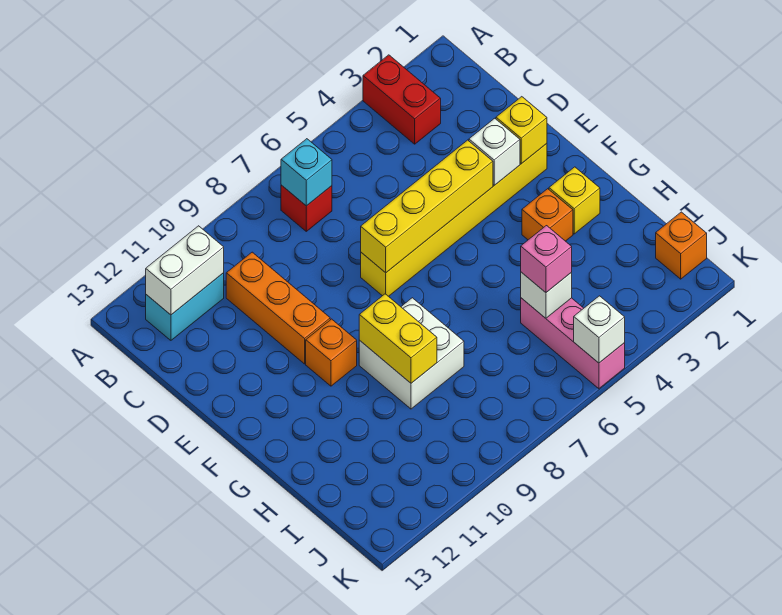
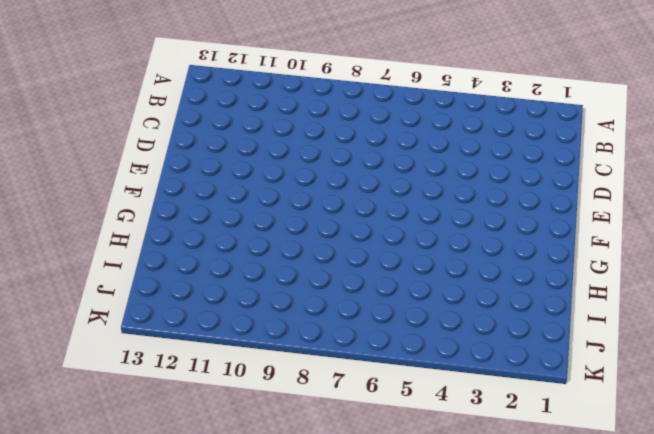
none -> red brick A3:B3 level 1
none -> red brick B7 level 1
none -> cyan brick B11:B12 level 1

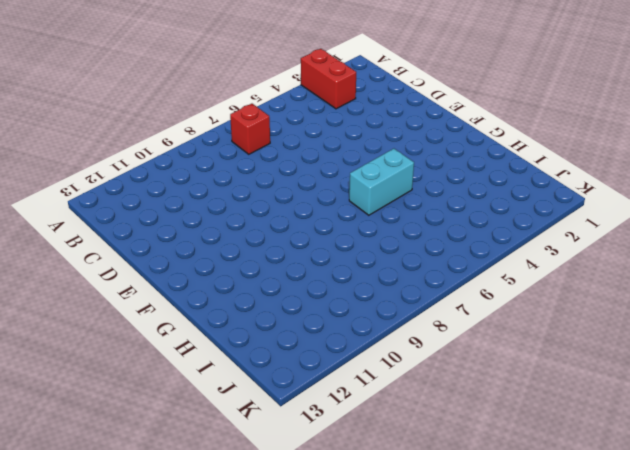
cyan brick G5:G6 level 1 -> cyan brick B11:B12 level 1
none -> orange brick C10:E10 level 1
none -> yellow brick E2:E7 level 1
none -> orange brick F10 level 1

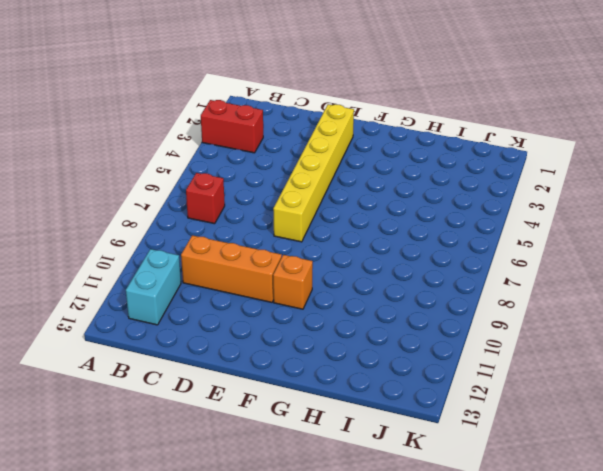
none -> yellow brick G2 level 1
none -> orange brick G3 level 1
none -> white brick G8:H9 level 1

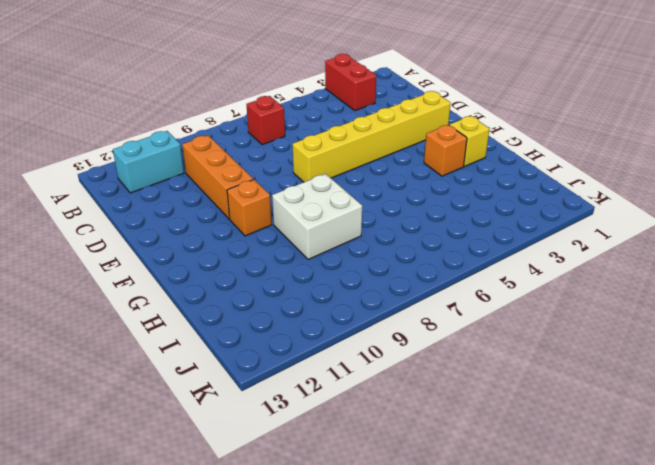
none -> pink brick I5:K5 level 1
none -> orange brick J1 level 1
none -> cyan brick B7 level 2

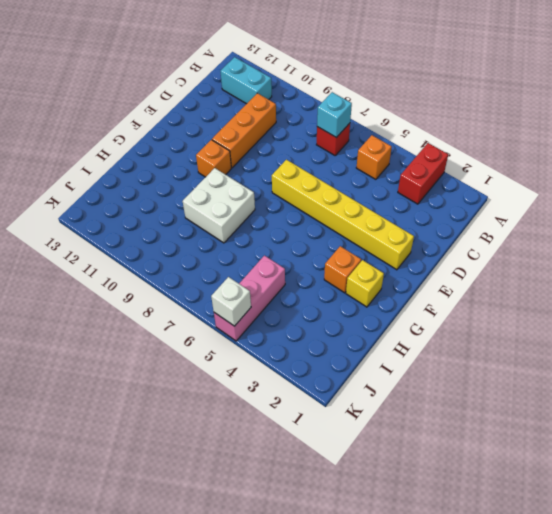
orange brick B5 level 1 -> orange brick J1 level 1
none -> white brick B11:B12 level 2
none -> yellow brick E2 level 2
none -> white brick E3 level 2

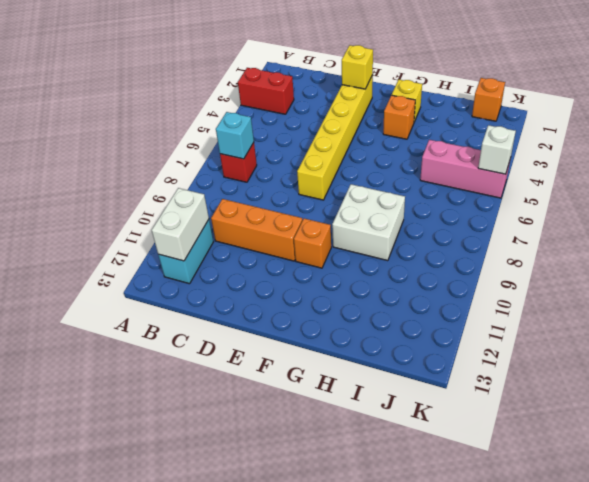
none -> white brick E3 level 2
none -> yellow brick E4:E7 level 2
none -> yellow brick G9:H9 level 2

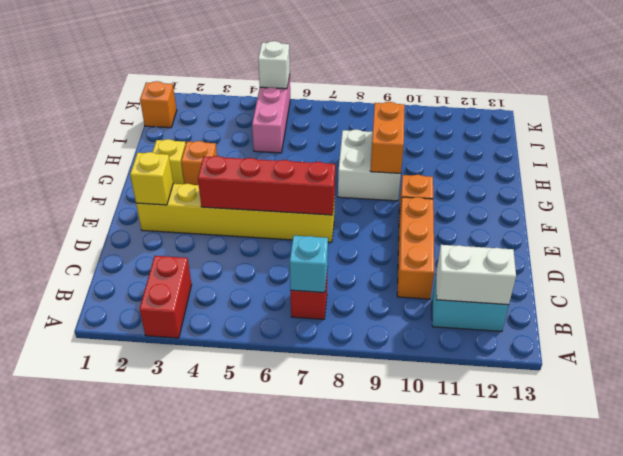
red brick E4:E7 level 2 -> yellow brick E4:E7 level 2
orange brick G9:H9 level 2 -> yellow brick G9:H9 level 2
none -> white brick E3 level 2
none -> white brick I5 level 2
none -> pink brick I5 level 3

